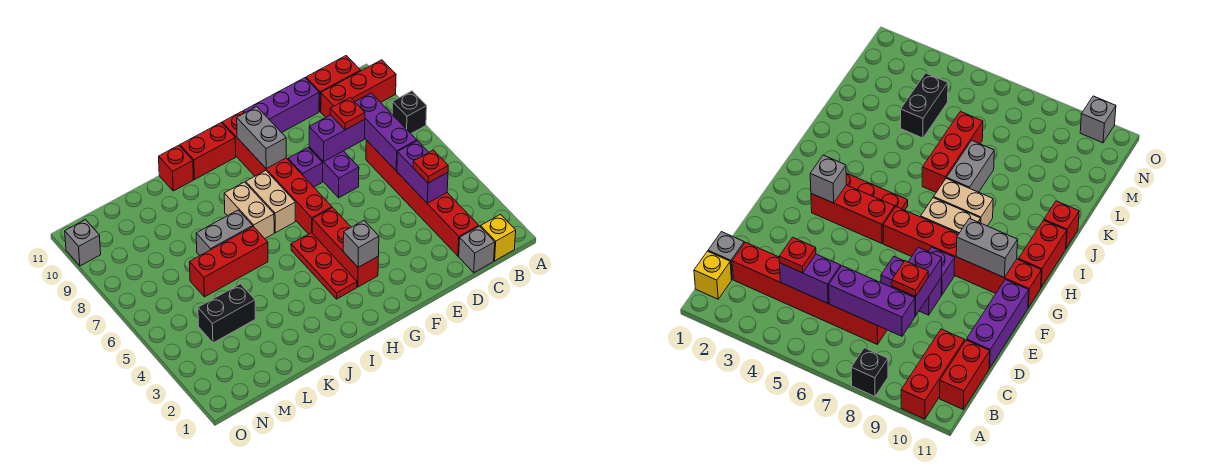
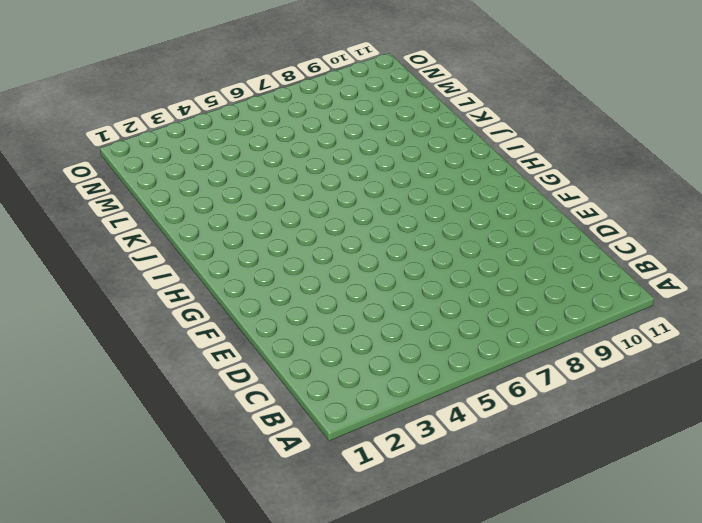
none -> black brick A8 level 1
none -> red brick A10:C10 level 1
none -> yellow brick B1 level 1

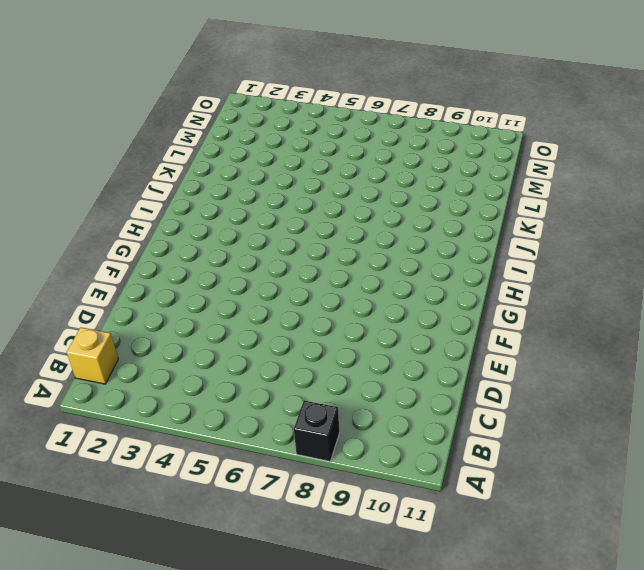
none -> red brick A10:C10 level 1
none -> red brick B11:C11 level 1
none -> grey brick C1 level 1

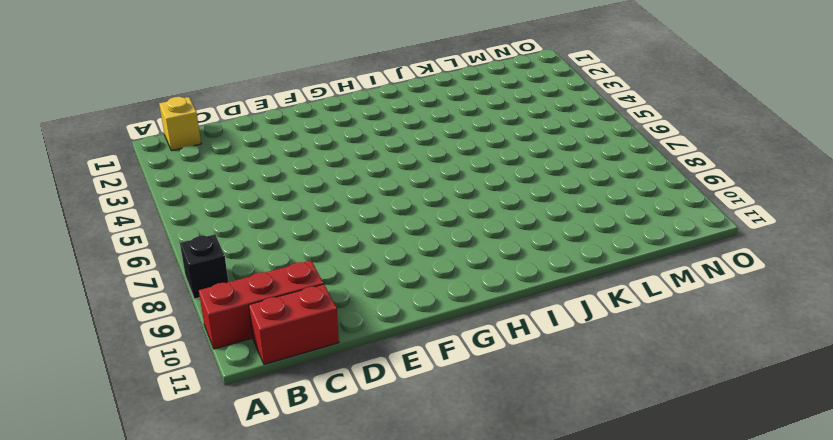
none -> grey brick C1 level 1
none -> red brick C2:C7 level 1
none -> purple brick D11:F11 level 1

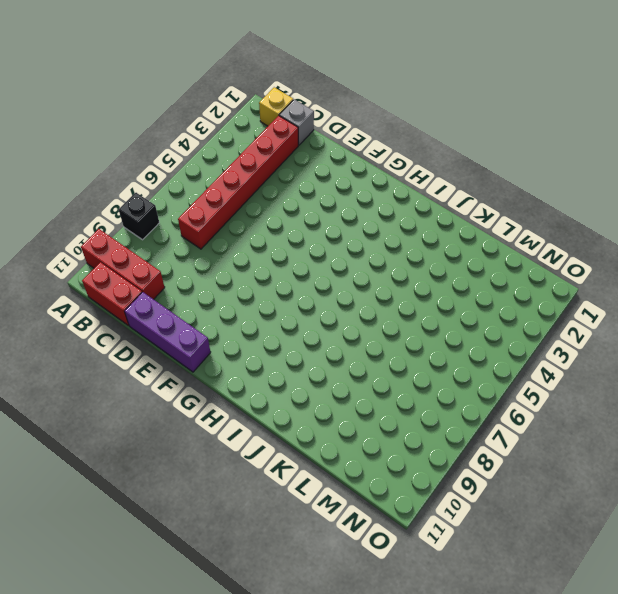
none -> purple brick E7:E8 level 1
none -> purple brick F8 level 1
none -> red brick G3:G5 level 1

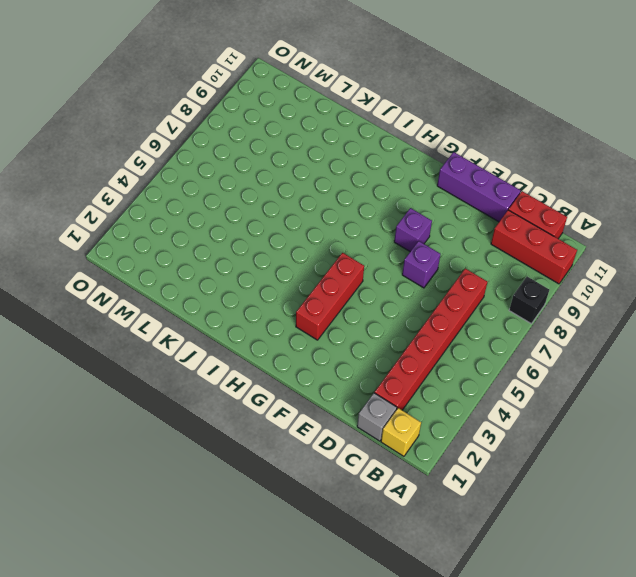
purple brick E7 level 1 -> purple brick E7:E8 level 1
none -> red brick G6:G11 level 1
none -> red plate H3:H5 level 1
none -> tan brick H7:H8 level 1

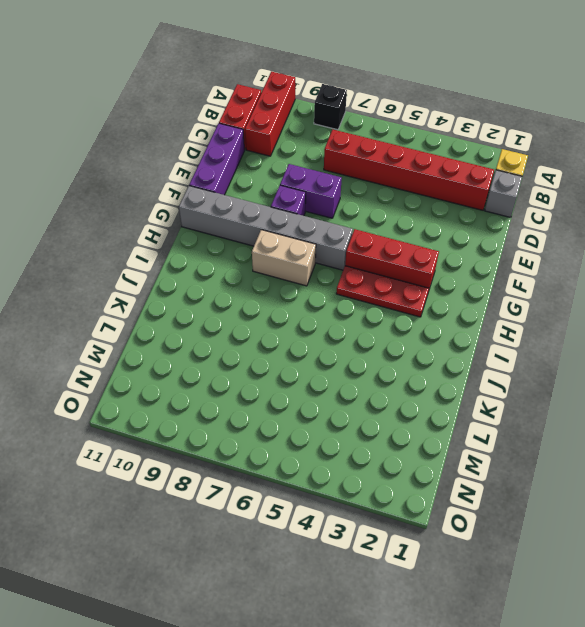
grey brick G6:G11 level 1 -> red brick G6:G11 level 1
none -> red brick H11:I11 level 1
none -> tan brick I7:I8 level 1
none -> red brick J6:L6 level 1

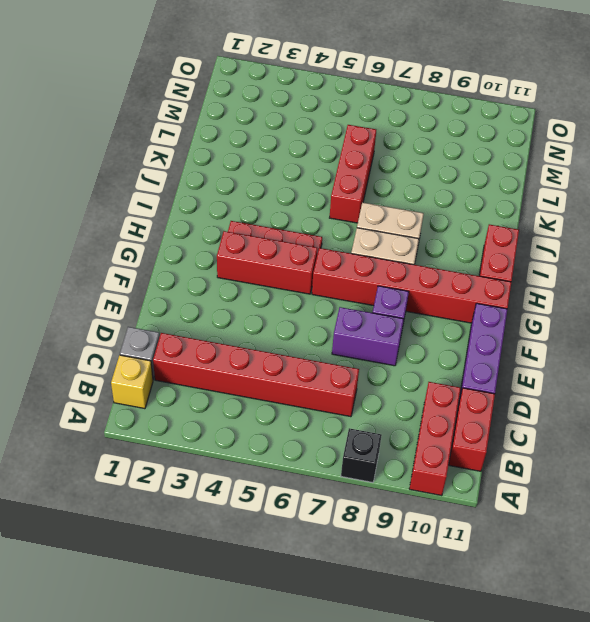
none -> grey brick J7:K7 level 1
none -> red brick J11 level 1
none -> black brick L4:M4 level 1

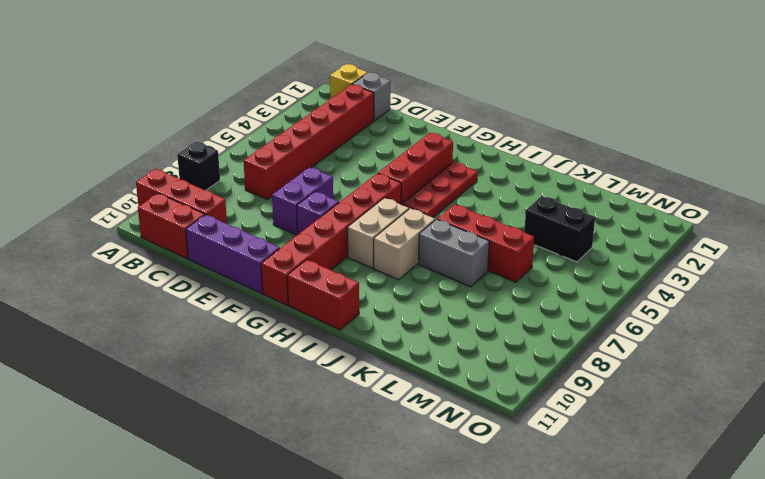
none -> red brick J11 level 1
none -> grey brick O10 level 1
none -> purple brick C4:C5 level 2

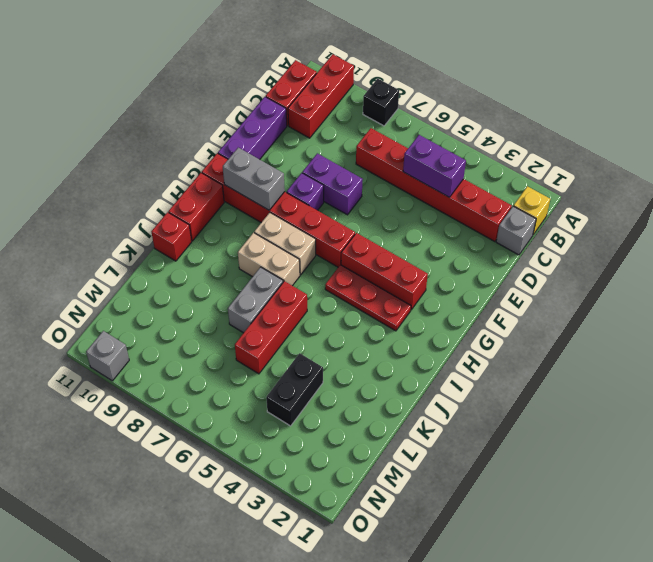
none -> purple brick C6:C8 level 2
none -> purple brick D8:E8 level 2
none -> grey brick G3 level 2

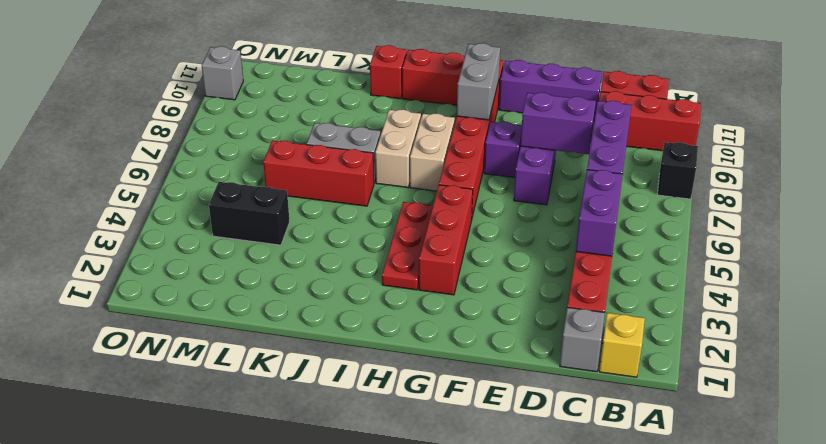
none -> grey brick G3 level 2
none -> red plate C4 level 3
none -> red plate D8 level 3

